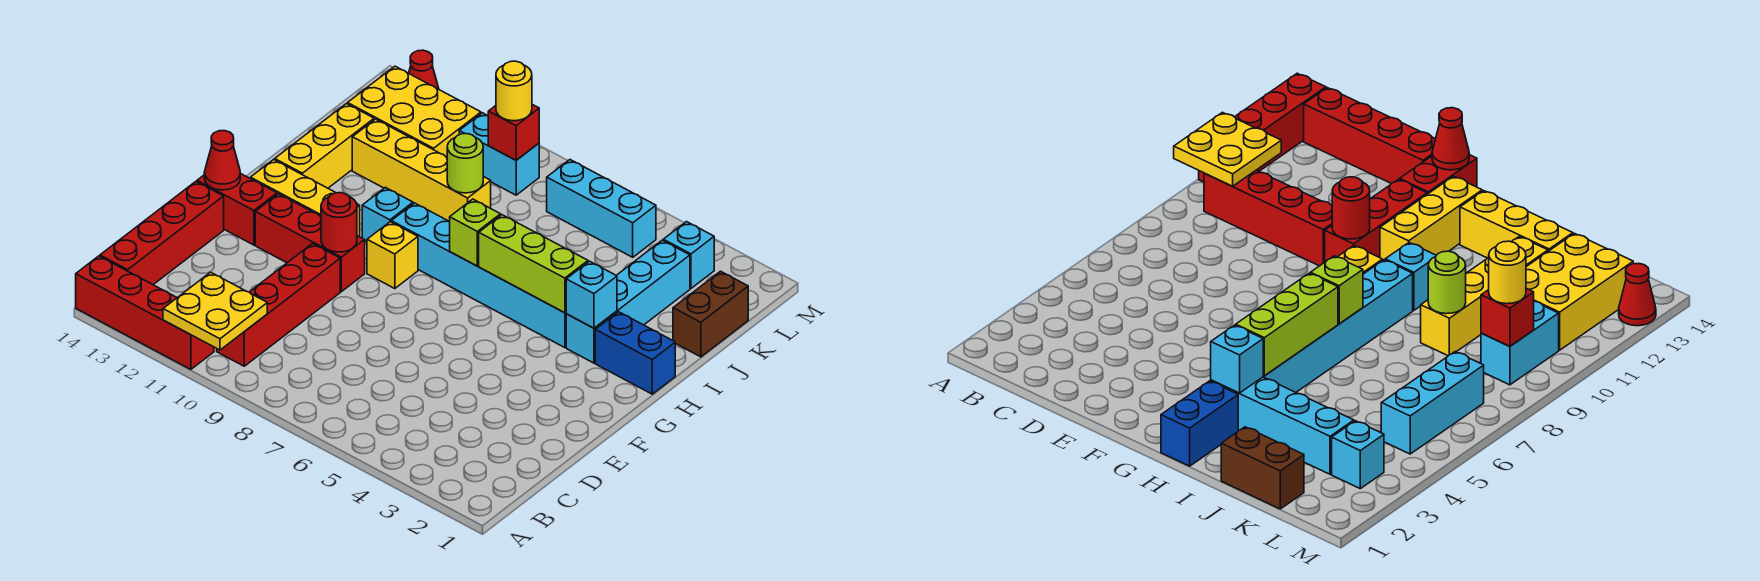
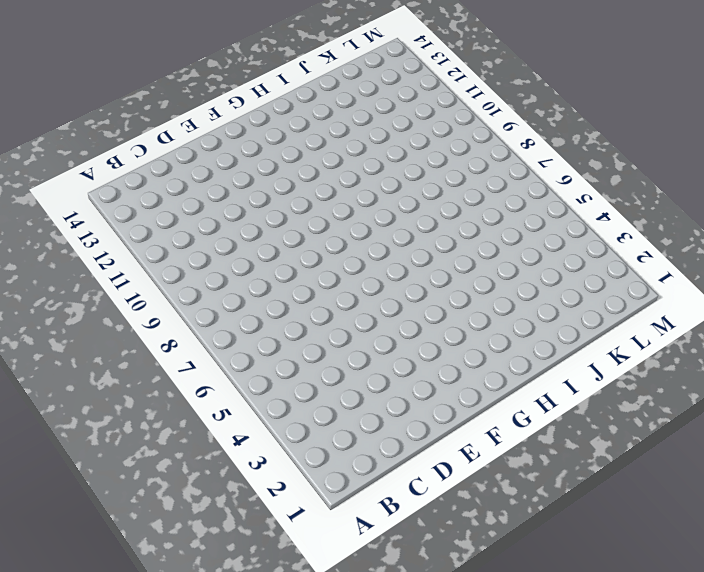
none -> red brick A11:A14 level 1
none -> red brick B10:E10 level 1
none -> red brick B14:E14 level 1

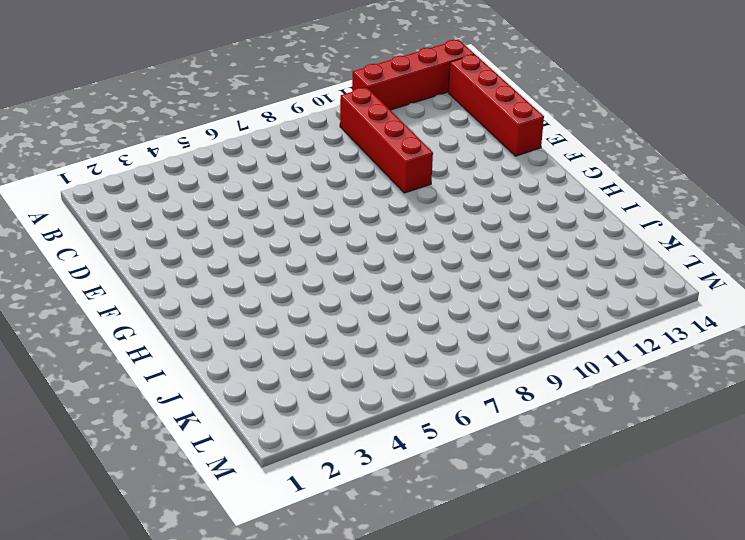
none -> red brick F10:F12 level 1
none -> red brick F13:F14 level 1
none -> yellow brick G9 level 1

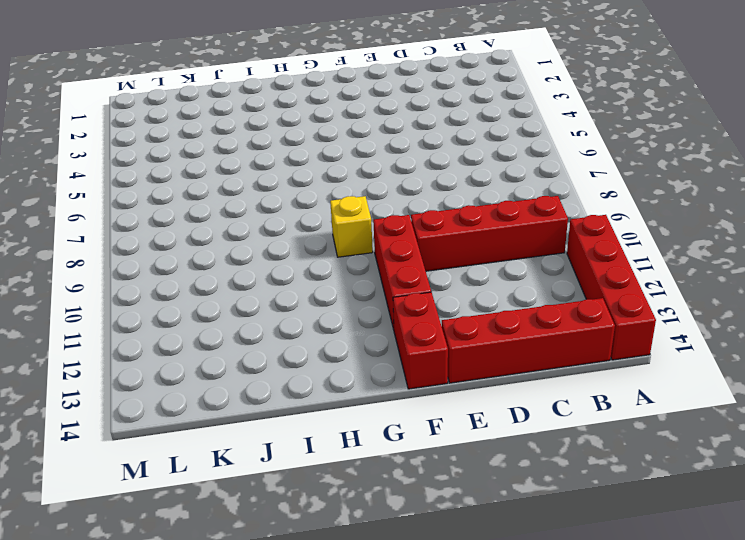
none -> yellow brick G11:G13 level 1
none -> blue brick H1:H2 level 1
none -> cyan brick H3:K3 level 1

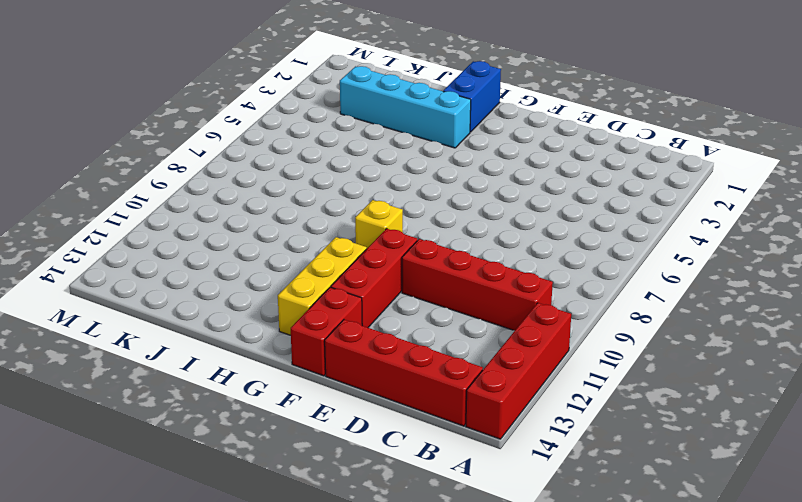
none -> cyan brick H4:H9 level 1
none -> cyan brick H10 level 1
none -> yellow brick H13:J13 level 1

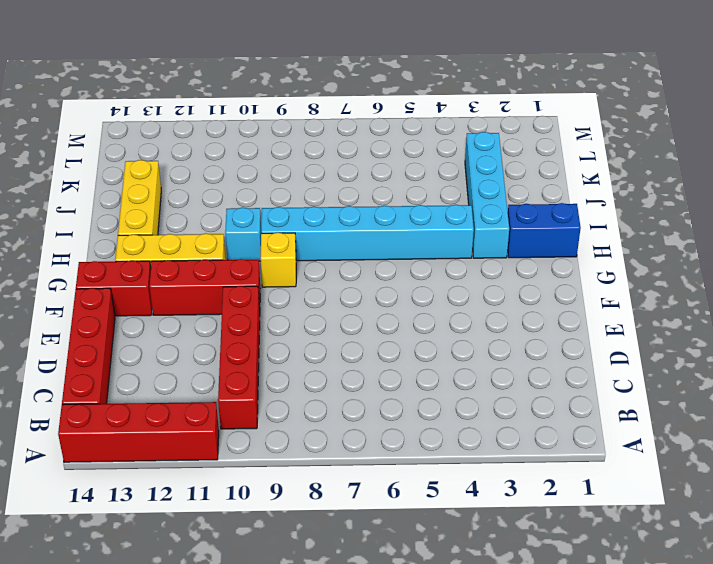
none -> brown brick J1:K1 level 1
none -> yellow brick J9:J12 level 1
none -> yellow brick K11:L13 level 1

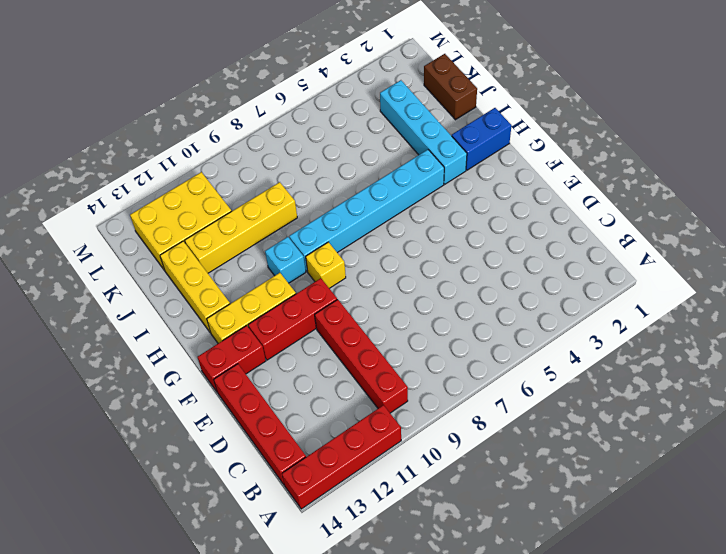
none -> cyan brick L3 level 1
none -> cyan brick L5:L7 level 1
none -> cyan brick L9:L10 level 1

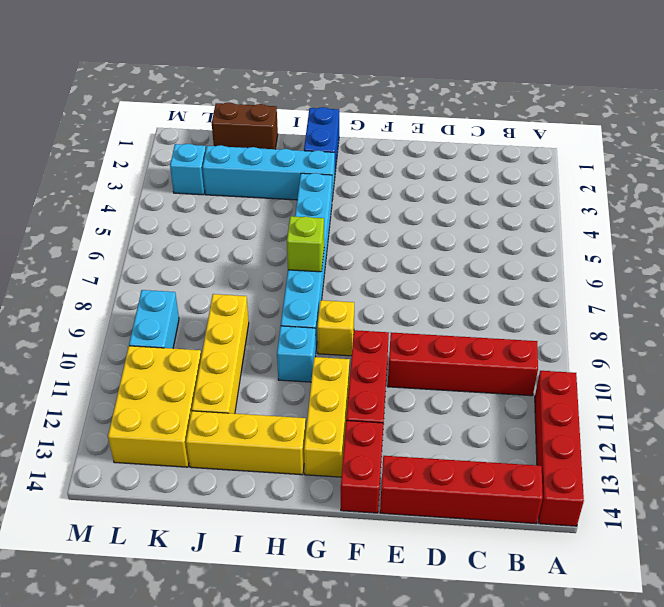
none -> cyan brick L5:L7 level 1
none -> red cone M13 level 1
none -> yellow plate A10:B11 level 2

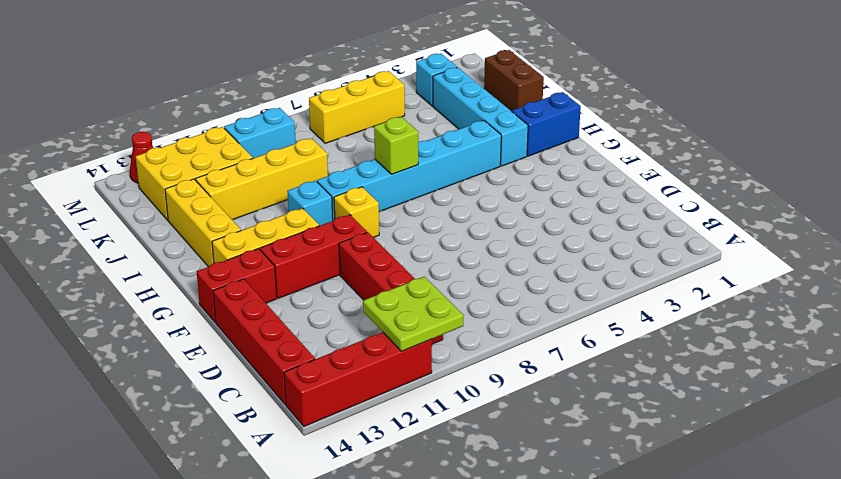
lime plate A10:B11 level 2 -> yellow plate A10:B11 level 2
yellow brick L5:L7 level 1 -> cyan brick L5:L7 level 1
none -> red round brick F10 level 2
none -> red cone F14 level 2
none -> cyan brick H3 level 2

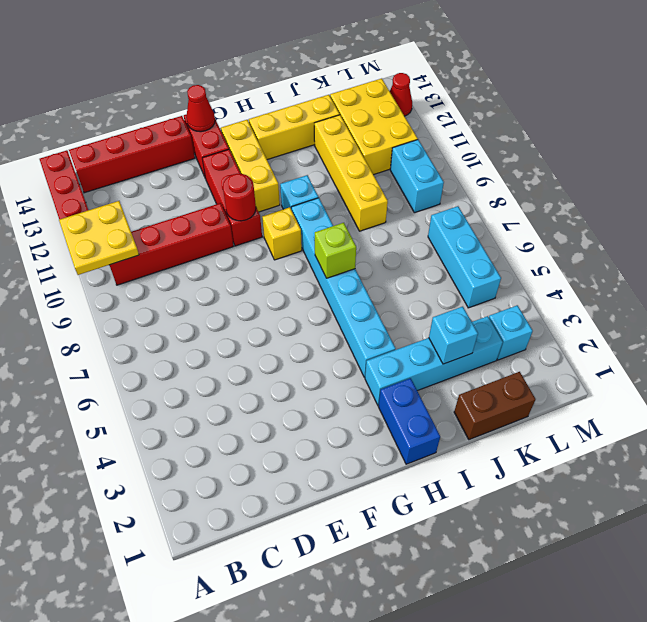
cyan brick J3 level 2 -> cyan brick H3 level 2
none -> lime brick H4:H6 level 2
none -> lime round brick J9 level 2
none -> red brick L9 level 2

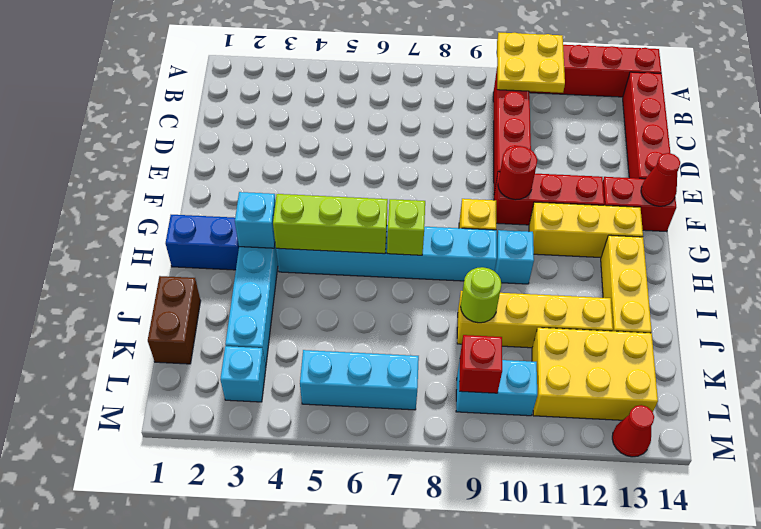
none -> yellow round brick L9 level 3

